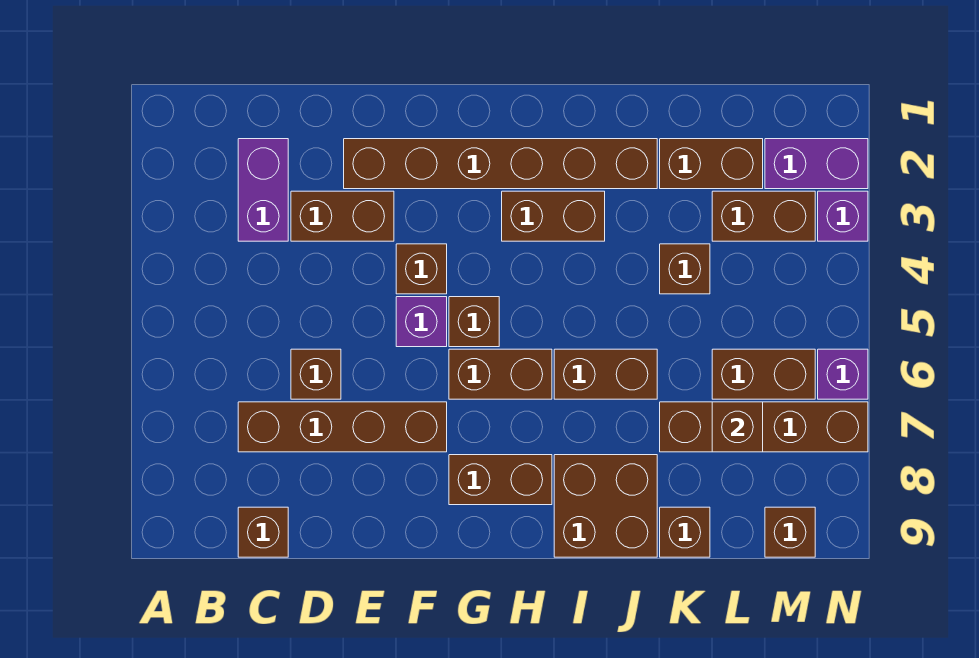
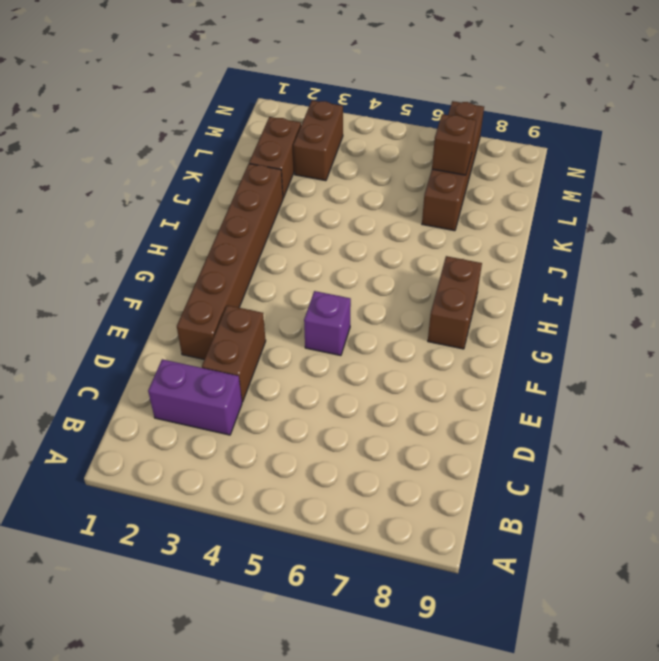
none -> brown brick C7:F7 level 1
none -> brown brick C9 level 1
none -> brown brick D6 level 1

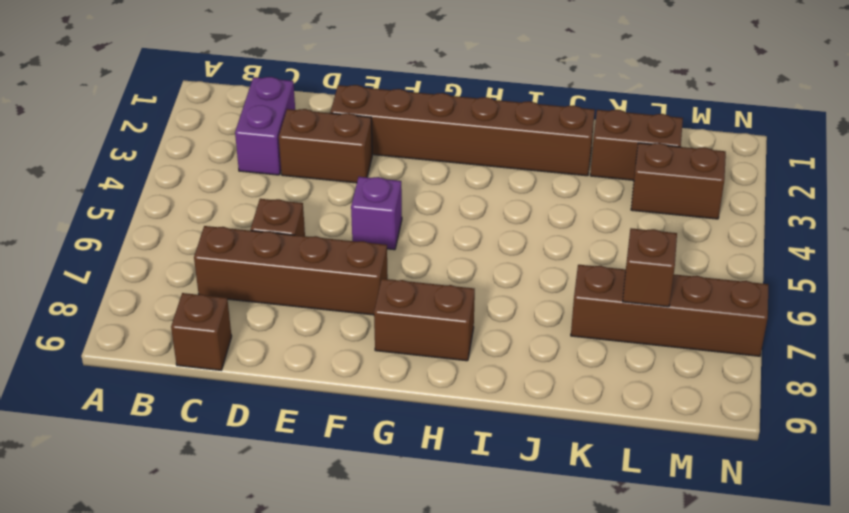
none -> brown brick F4 level 1
none -> brown brick G5 level 1
none -> brown brick G6:H6 level 1

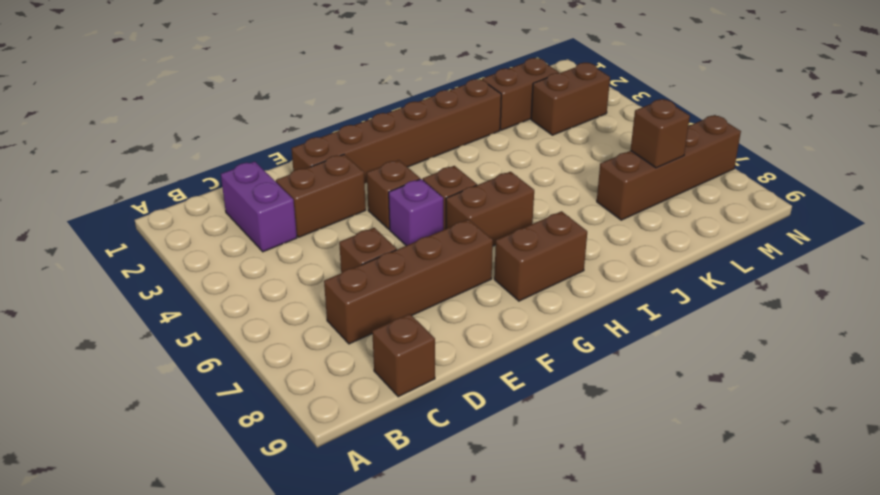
none -> brown brick H3:I3 level 1
none -> brown brick I6:J6 level 1
none -> brown brick I8:J9 level 1

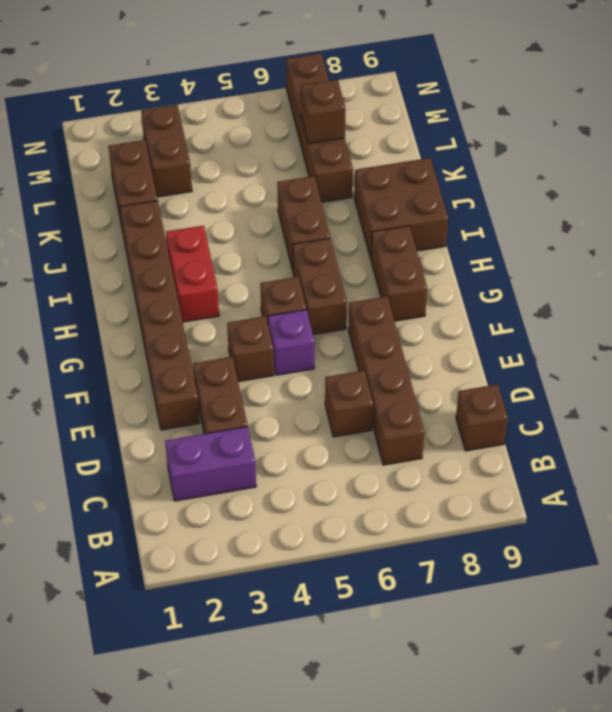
red brick H3:I3 level 1 -> brown brick H3:I3 level 1
none -> brown brick K4 level 1
none -> brown brick K9 level 1
none -> brown brick L6:M6 level 1

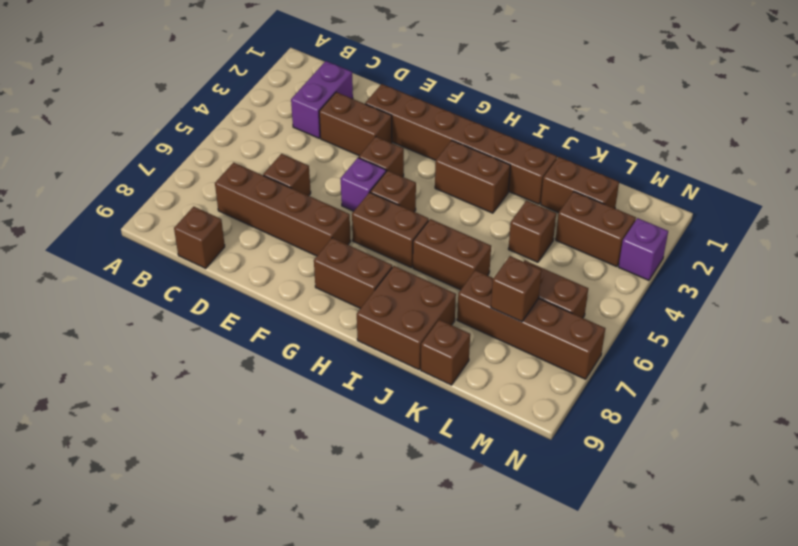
none -> purple brick M2:N2 level 1
none -> brown brick M9 level 1
none -> purple brick N6 level 1

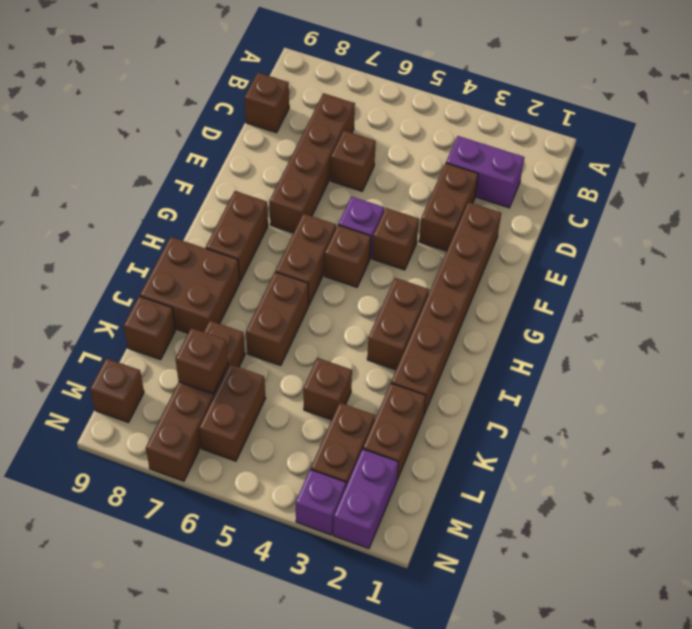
none -> purple brick N6 level 1

